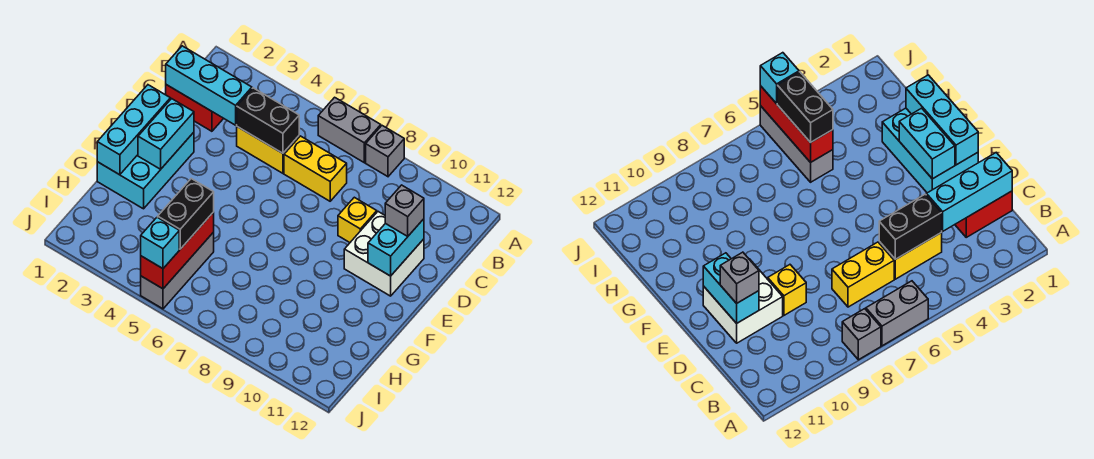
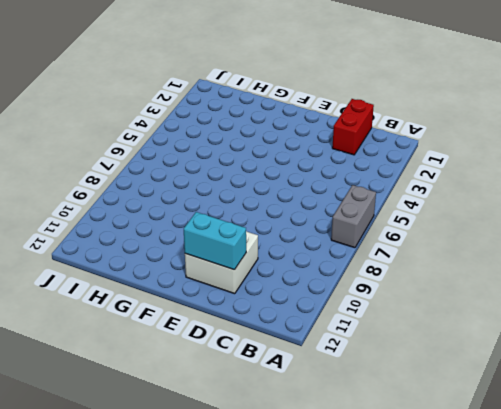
none -> grey brick A8 level 1
none -> yellow brick C4:C5 level 1
none -> yellow brick C6:C7 level 1

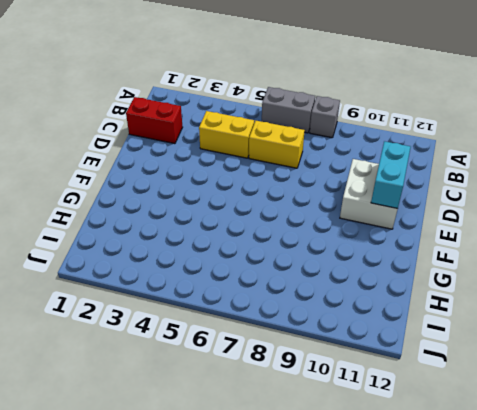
none -> yellow brick D9 level 1
none -> cyan brick E1:G2 level 1
none -> grey brick H5:J5 level 1

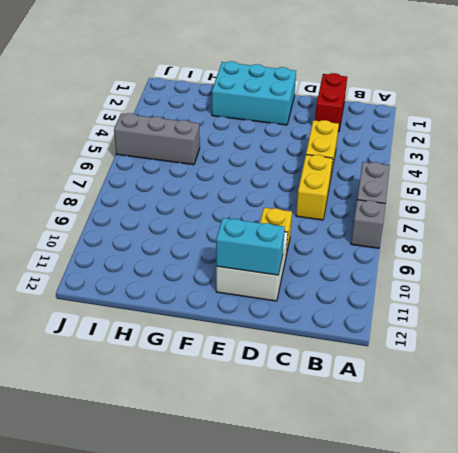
none -> cyan brick C1:C3 level 2
none -> black brick C4:C5 level 2
none -> cyan brick E1:G1 level 2

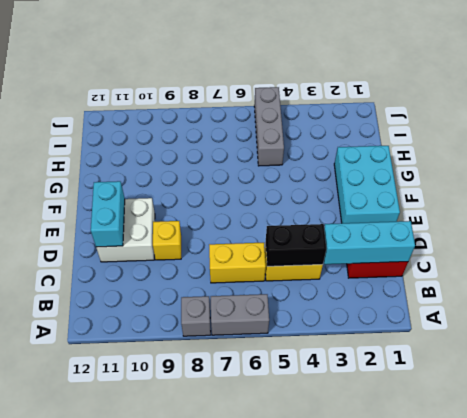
none -> cyan brick E1:G1 level 2
none -> cyan brick E2:F2 level 2
none -> red brick H5:J5 level 2

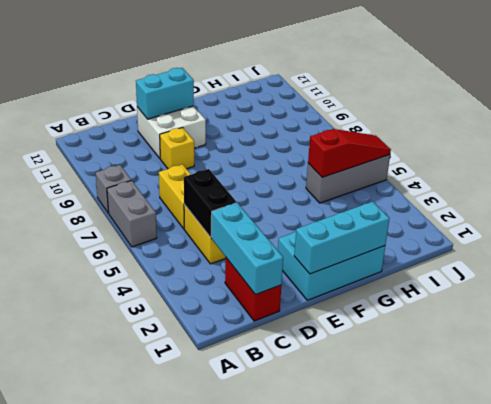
red slope H5:J5 level 2 top H -> red brick H5:J5 level 2
none -> cyan brick E2:F2 level 2
none -> grey brick D11 level 3
none -> black brick H5:I5 level 3

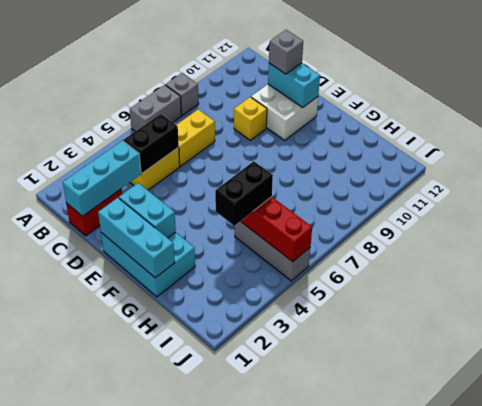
black brick H4:H5 level 3 -> black brick H5:I5 level 3
none -> cyan brick J5 level 3

